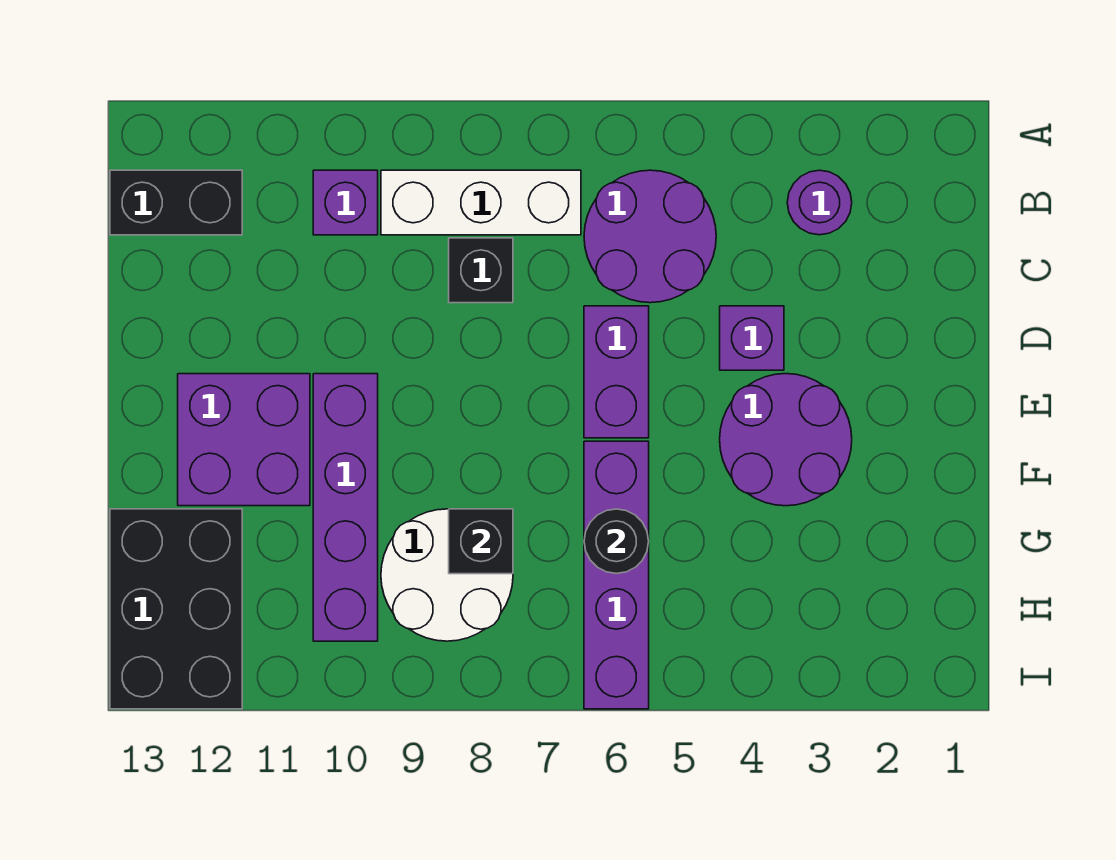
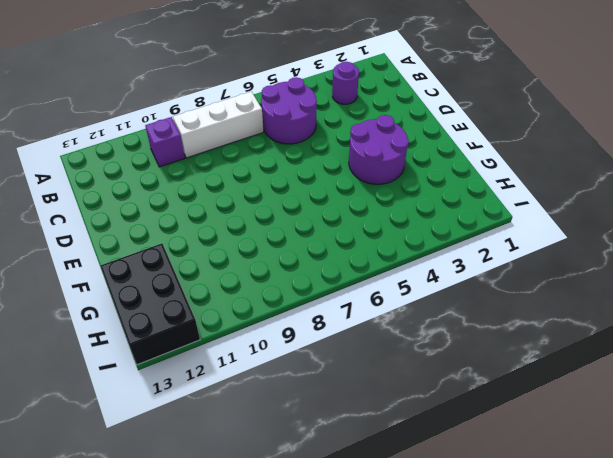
none -> black brick B12:B13 level 1
none -> black brick C8 level 1
none -> purple brick D4 level 1

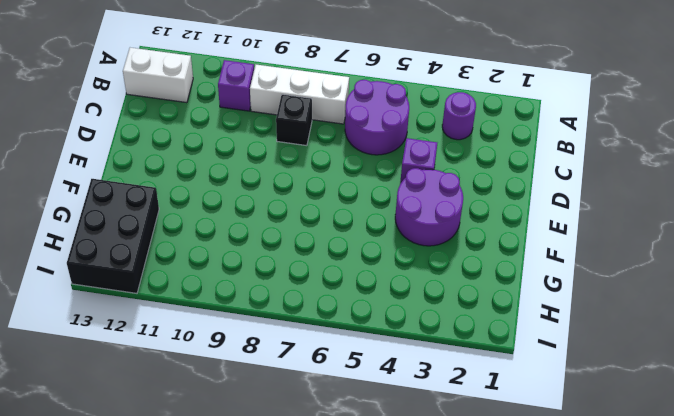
white brick B12:B13 level 1 -> black brick B12:B13 level 1
none -> purple brick D6:E6 level 1
none -> purple brick E10:H10 level 1
none -> purple brick E11:F12 level 1

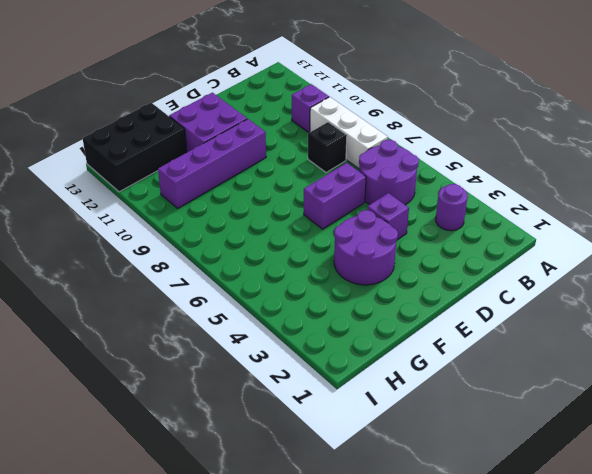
none -> black brick B12:B13 level 1
none -> purple brick F6:I6 level 1
none -> white round brick G8:H9 level 1

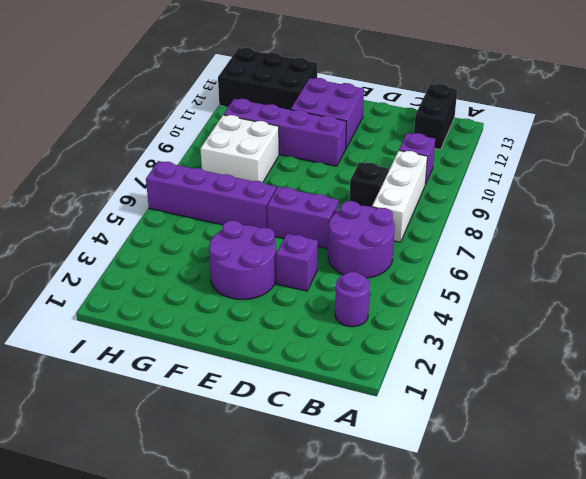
white brick G8:H9 level 1 -> white round brick G8:H9 level 1
none -> black round brick G6 level 2
none -> black brick G8 level 2

